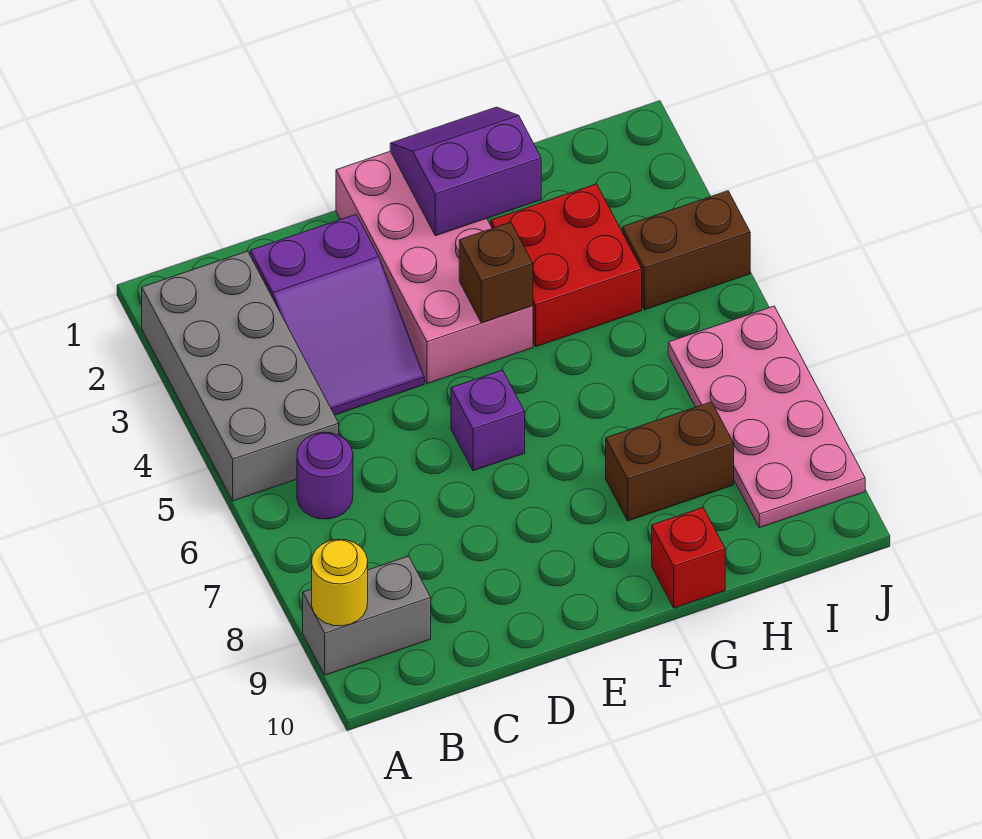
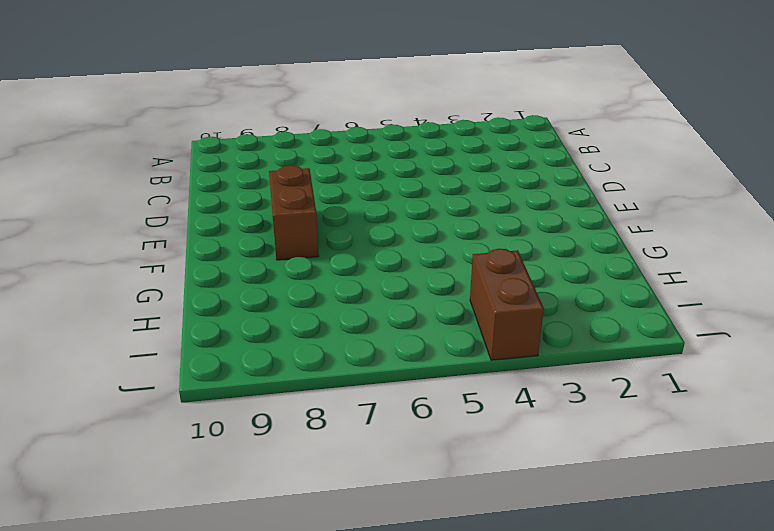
brown brick E8:F8 level 1 -> brown brick G8:H8 level 1
none -> grey brick A2:B5 level 1
none -> grey brick A9:B9 level 1
none -> purple round brick B6 level 1

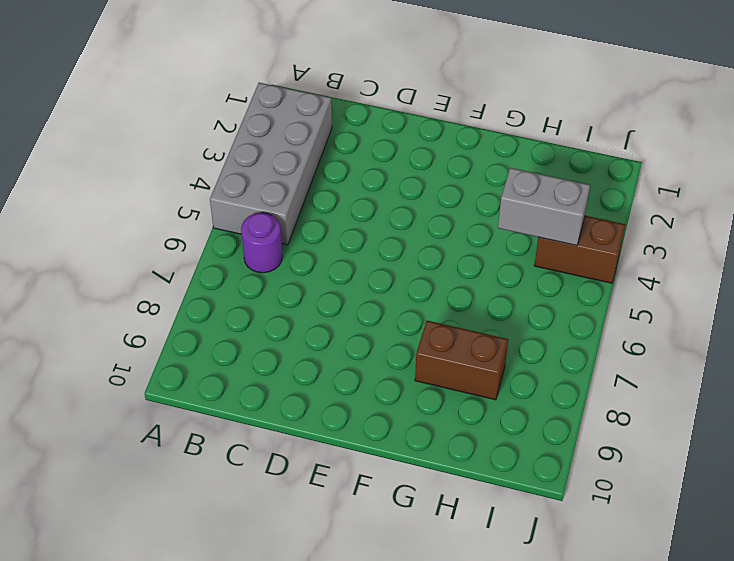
grey brick H4:I4 level 2 -> grey brick A9:B9 level 1
none -> purple slope C2:D4 level 1 top 2
none -> pink brick E1:F4 level 1
none -> purple brick E6 level 1

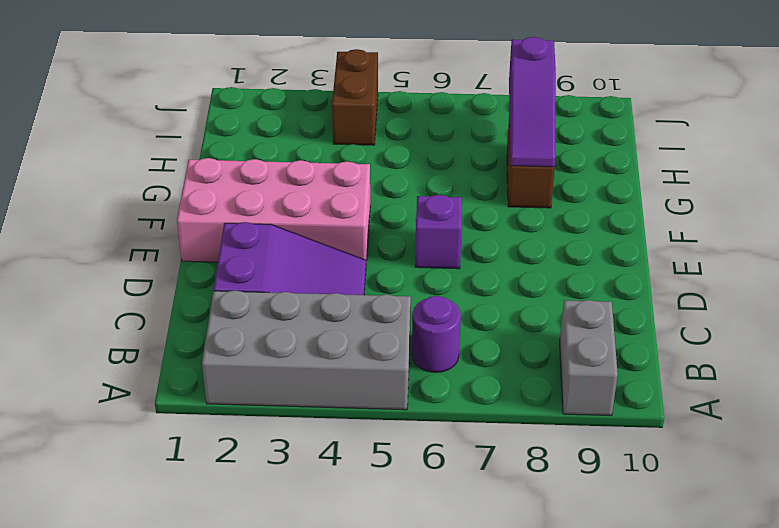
purple slope G8:I8 level 2 top I -> none
none -> red brick G3:H4 level 1
none -> red brick G10 level 1
none -> pink plate I6:J9 level 1

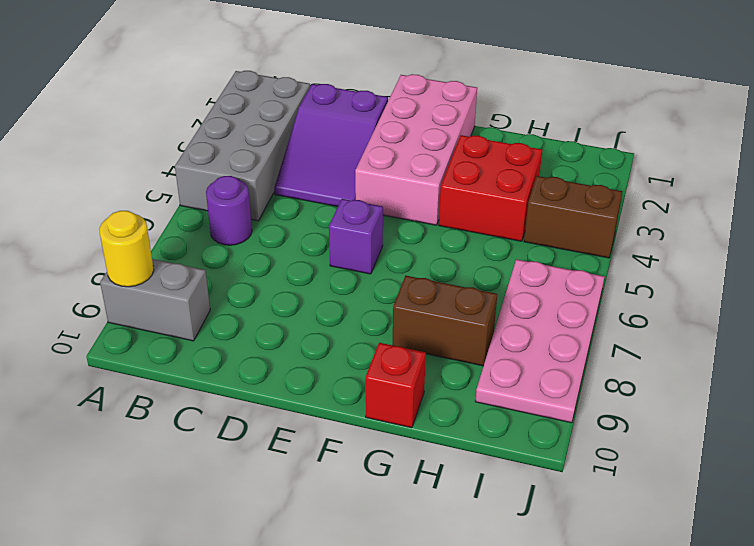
none -> purple slope F1:G2 level 2 top 2
none -> brown brick F4 level 2

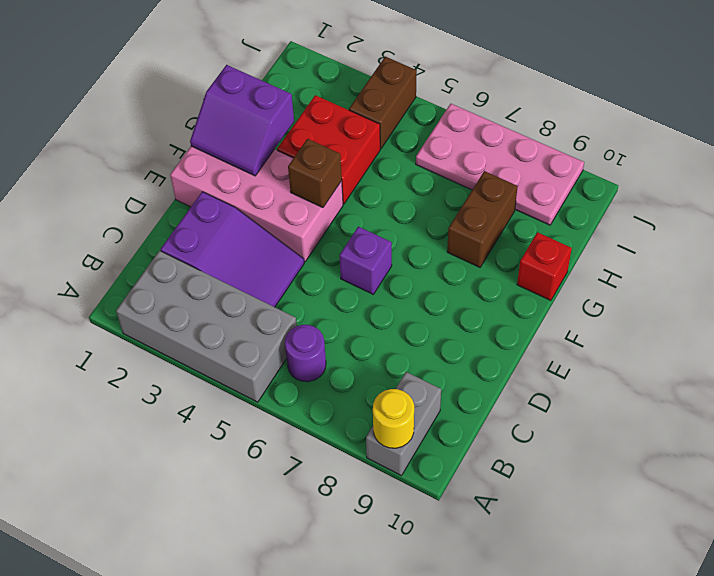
purple slope F1:G2 level 2 top G -> purple slope F1:G2 level 2 top 2

